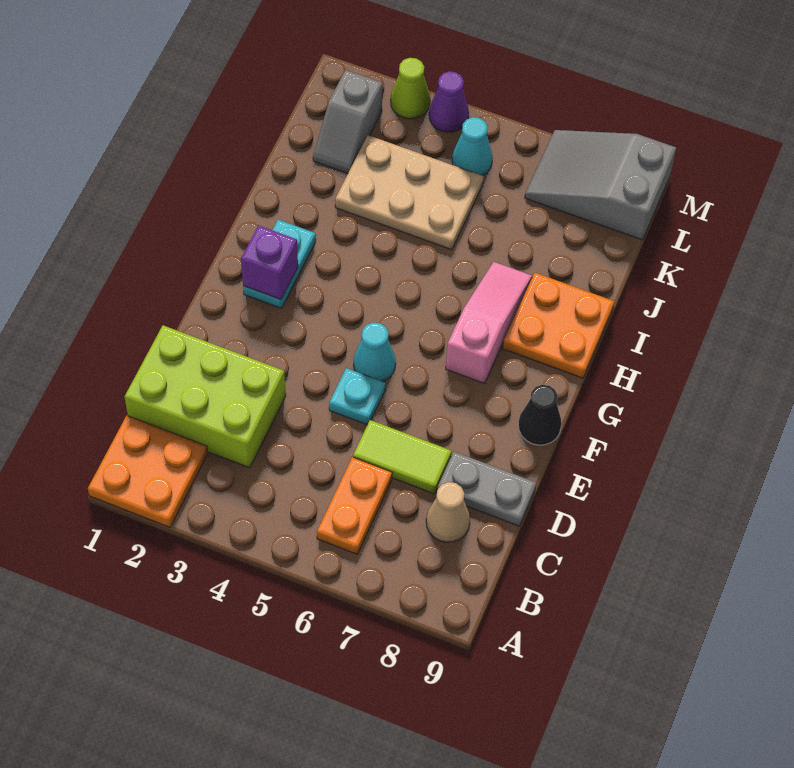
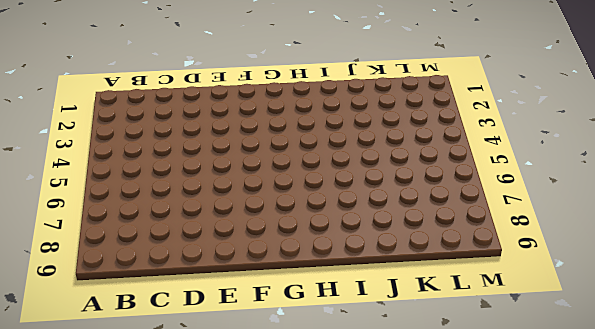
none -> orange plate A1:B2 level 1
none -> orange plate B6:C6 level 1
none -> lime brick C1:D3 level 1

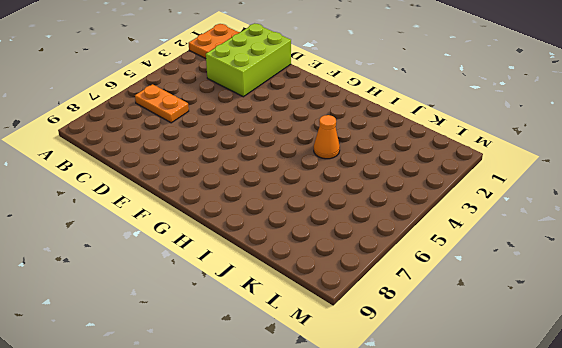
orange cone I4 level 1 -> none
none -> tan cone C8 level 1
none -> lime tile D6:D7 level 1
none -> grey plate D8:D9 level 1

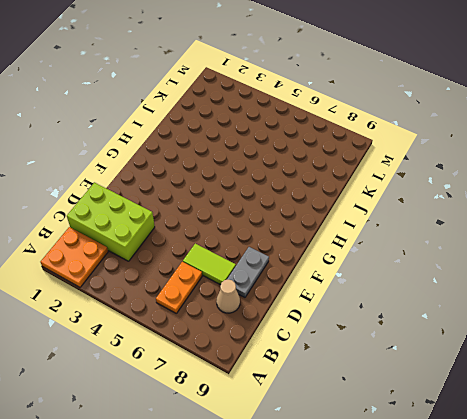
grey plate D8:E8 level 1 -> grey plate D8:D9 level 1
none -> cyan plate E5 level 1
none -> cyan cone F5 level 1
none -> black cone F9 level 1

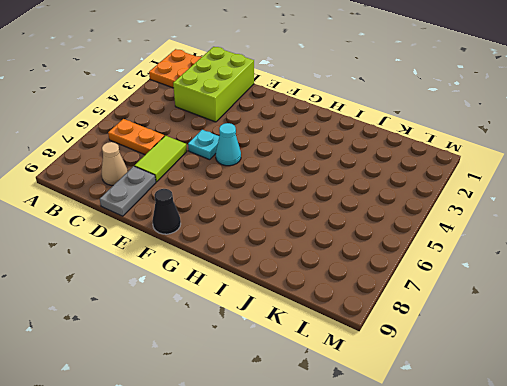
none -> cyan plate G2:H2 level 1
none -> pink slope G7:I7 level 1 top G
none -> orange plate H8:I9 level 1

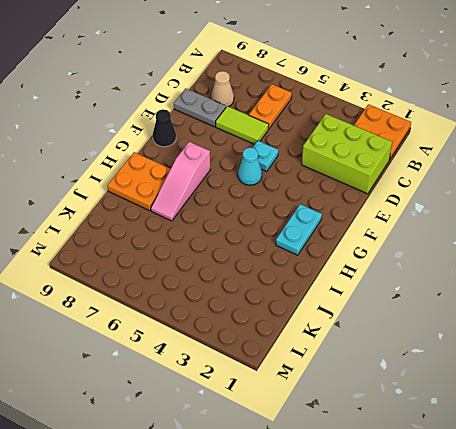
none -> tan plate J3:K5 level 1
none -> grey slope K2:L2 level 1 top L
none -> cyan cone L5 level 1

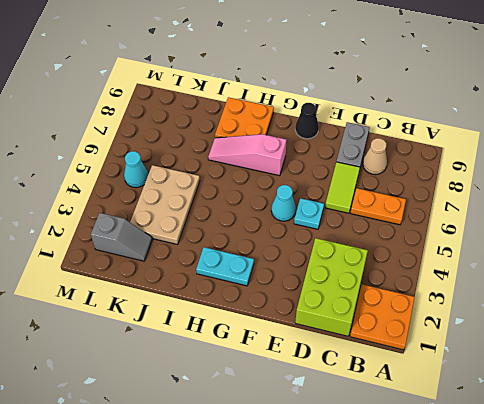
none -> grey slope L7:M9 level 1 top 9
none -> lime cone M3 level 1
none -> purple cone M4 level 1

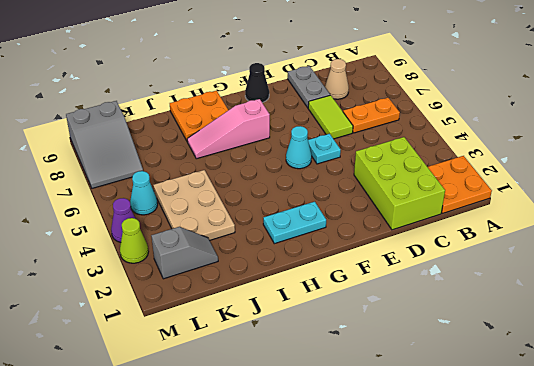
none -> purple brick G2 level 2

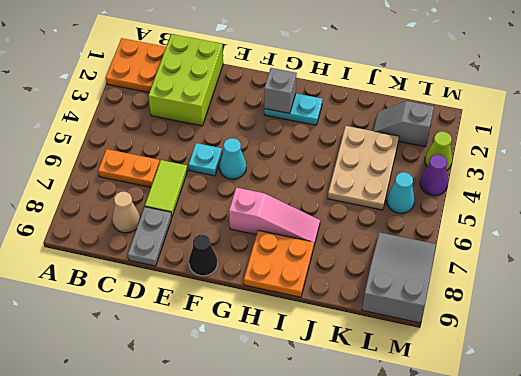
grey brick G2 level 2 -> purple brick G2 level 2

